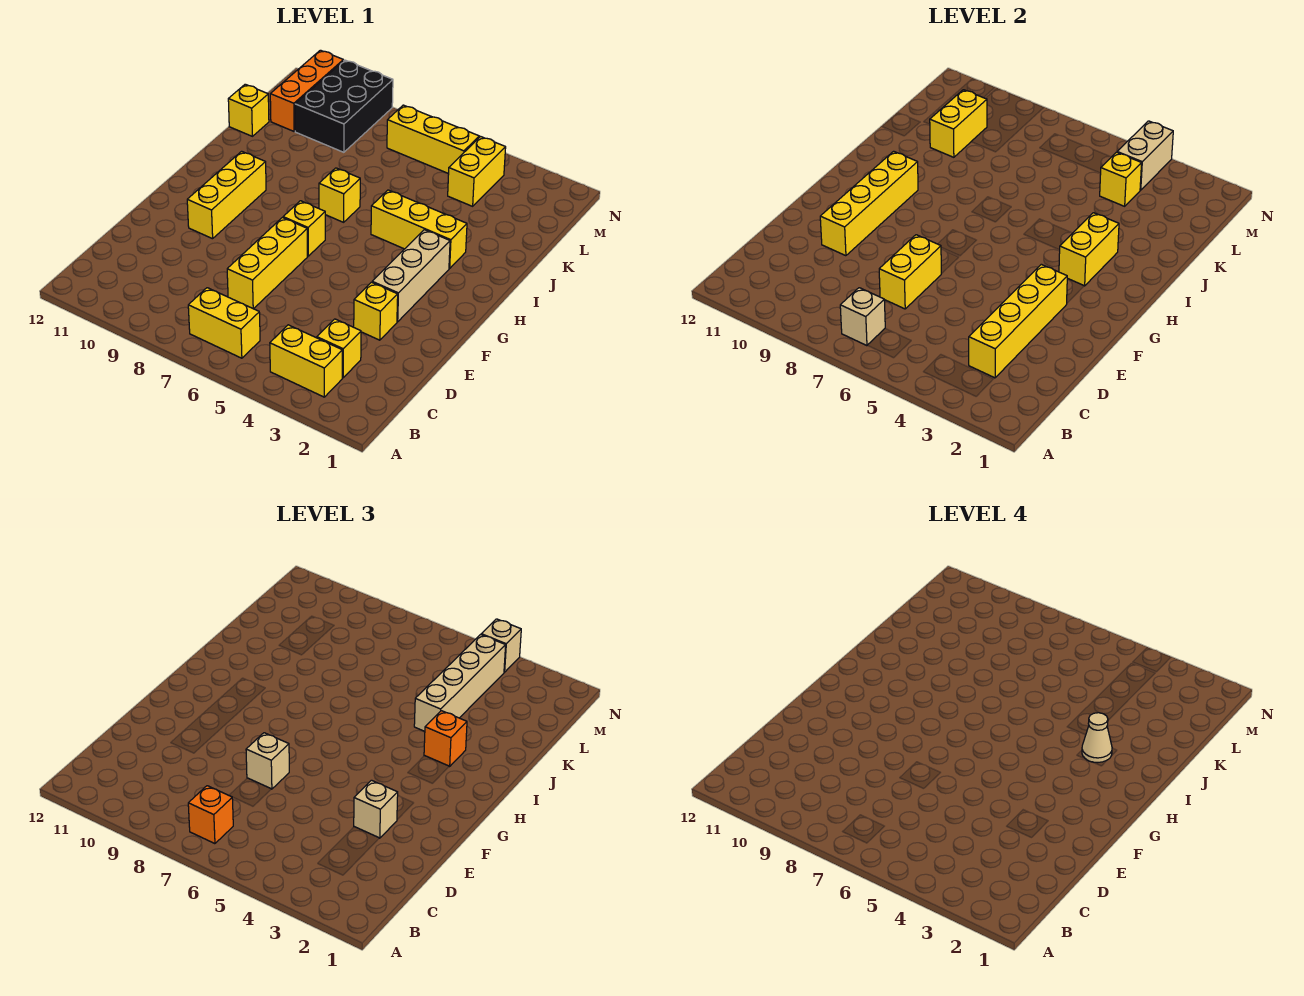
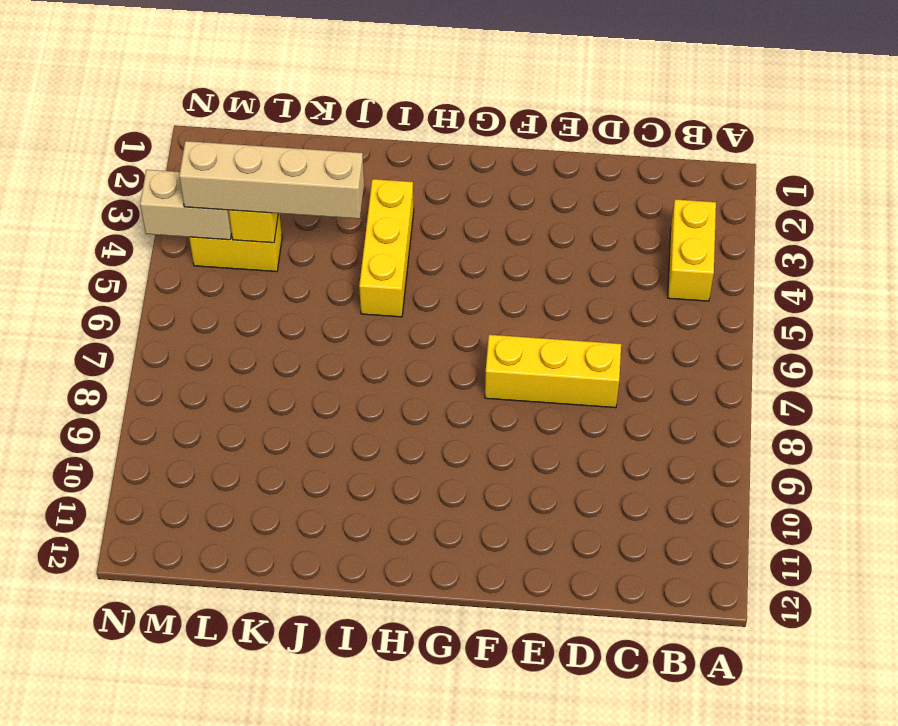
none -> yellow brick B6:B7 level 1
none -> yellow brick C3 level 1
none -> yellow brick E3 level 1
none -> tan brick F3:H3 level 1

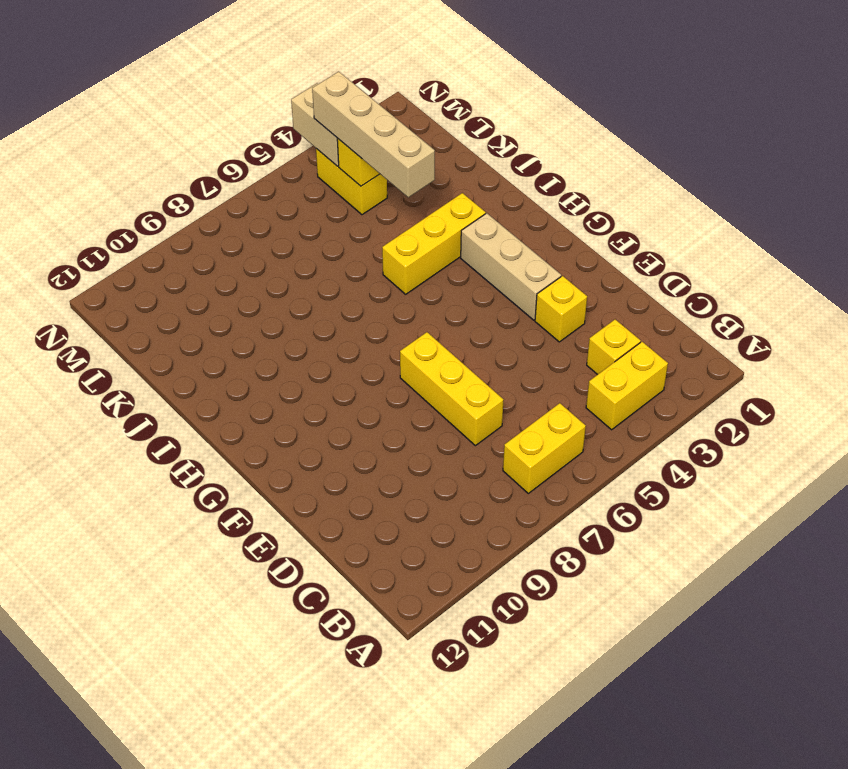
none -> yellow brick F10:H10 level 1
none -> yellow brick G7 level 1
none -> yellow brick I7 level 1
none -> yellow brick K12 level 1

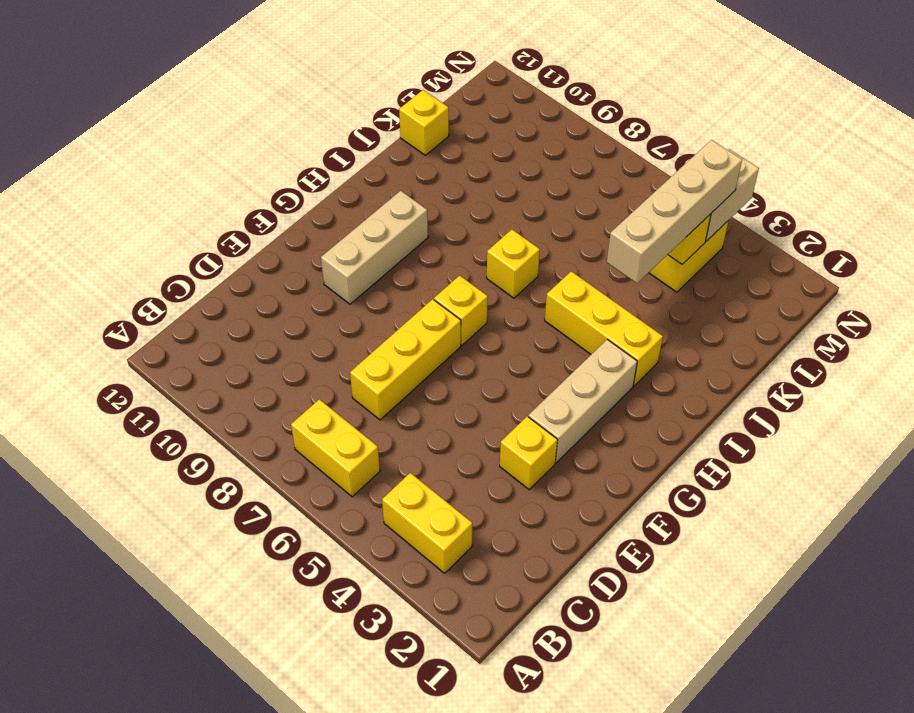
tan brick F10:H10 level 1 -> yellow brick F10:H10 level 1
none -> yellow brick C3 level 1
none -> black brick L9:N10 level 1
none -> orange brick L11:N11 level 1
none -> yellow brick M5:M7 level 1

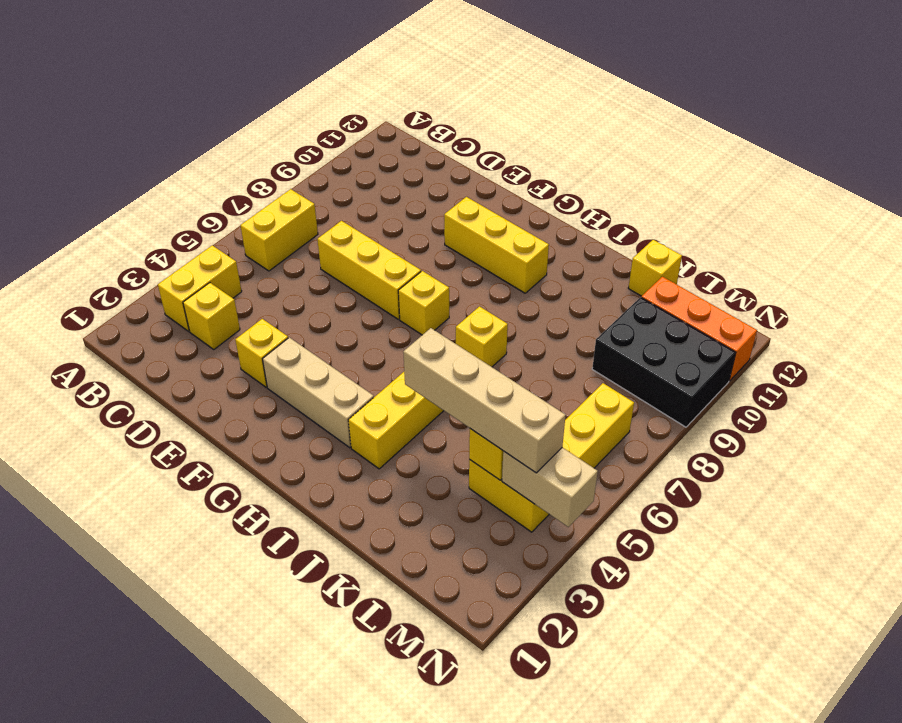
none -> tan brick B7 level 2
none -> yellow brick C3:F3 level 2
none -> yellow brick D7:E7 level 2
none -> yellow brick E10:H10 level 2

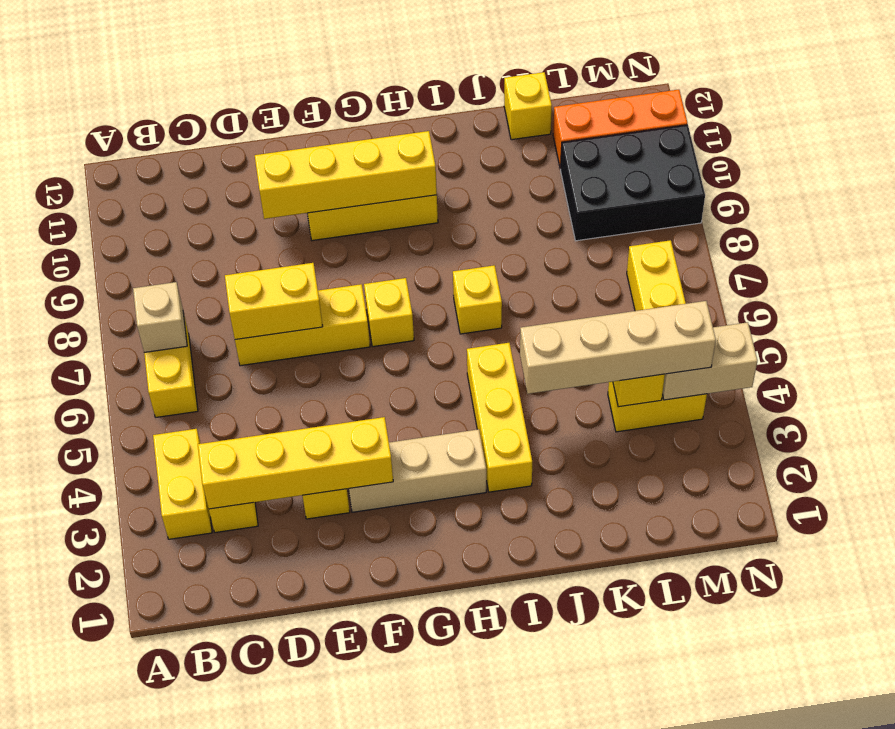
none -> yellow brick H3:I3 level 2
none -> yellow brick K10:L10 level 2
none -> orange brick B7 level 3
none -> tan brick E3 level 3

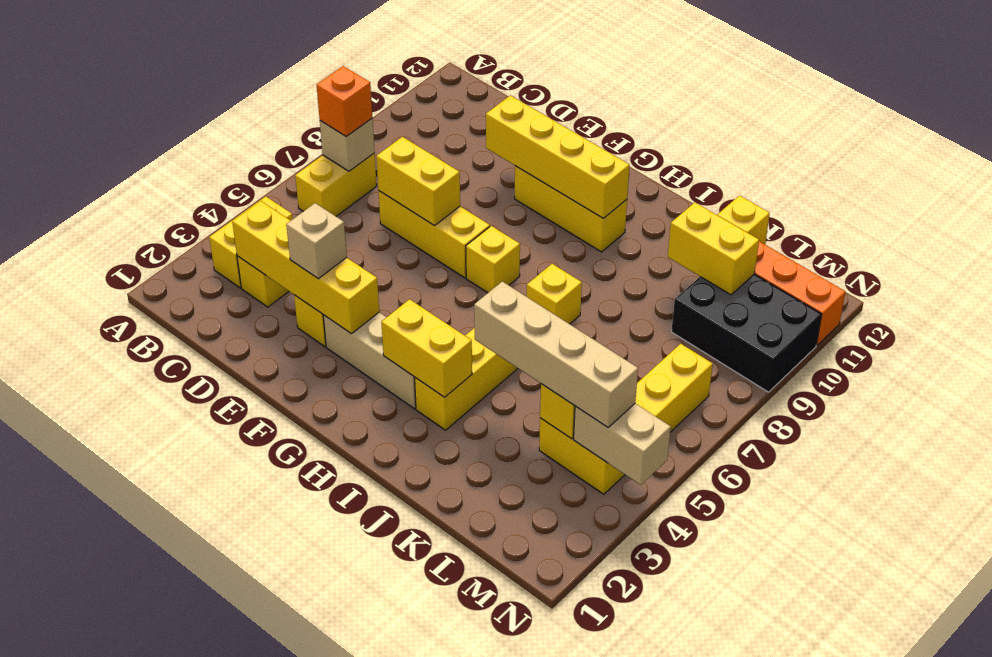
none -> tan brick E7 level 3
none -> orange brick I3 level 3
none -> tan brick N4 level 3
none -> tan cone I3 level 4

